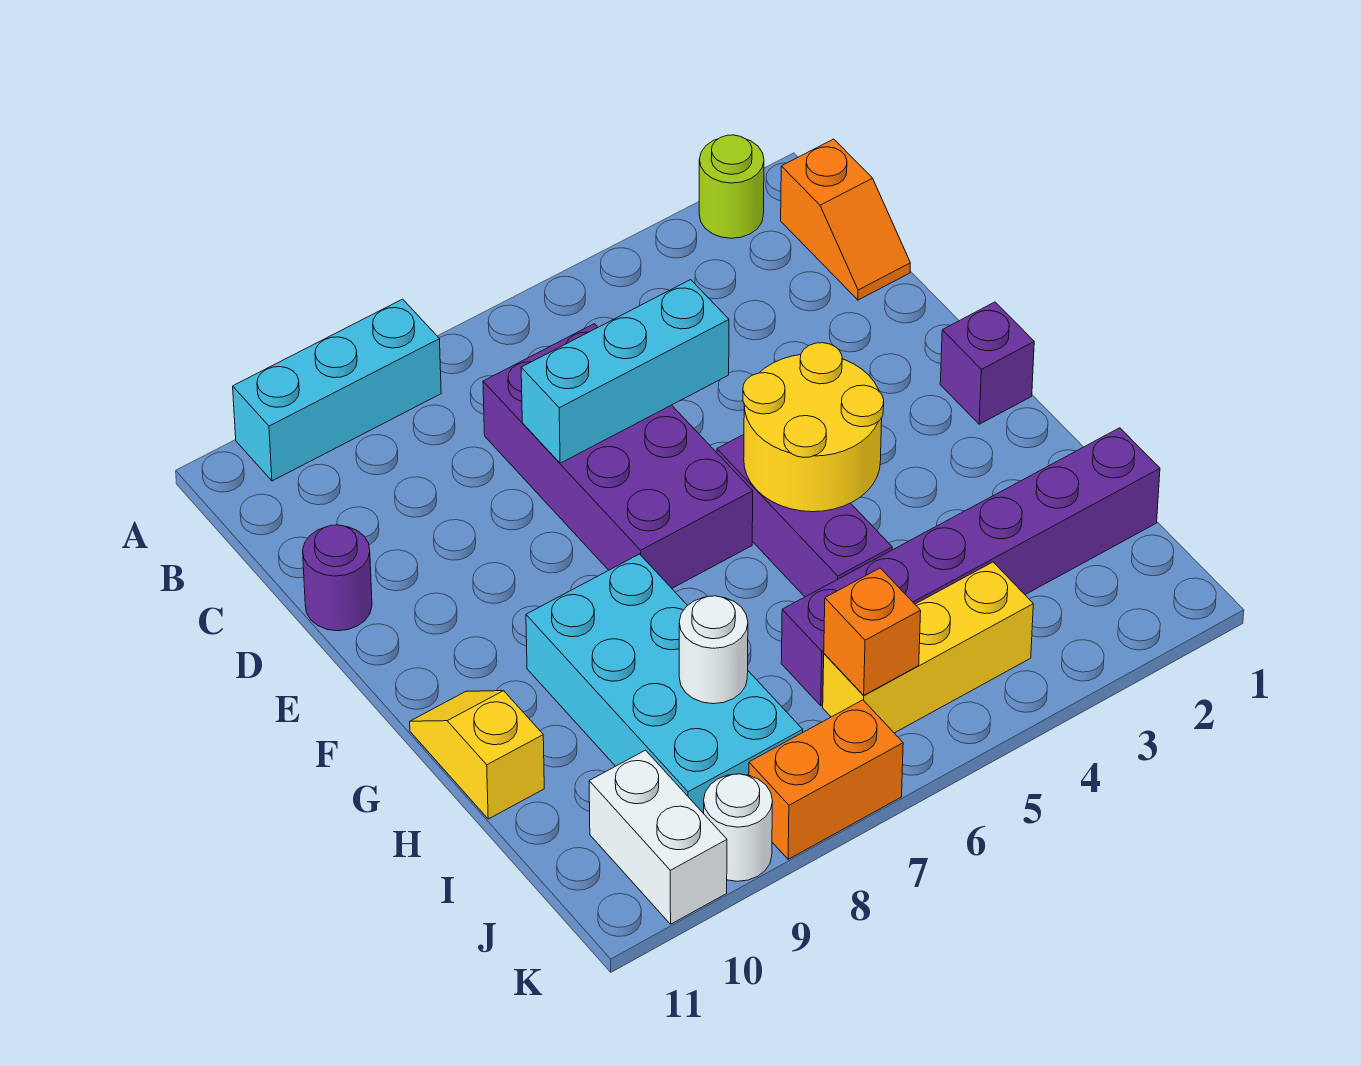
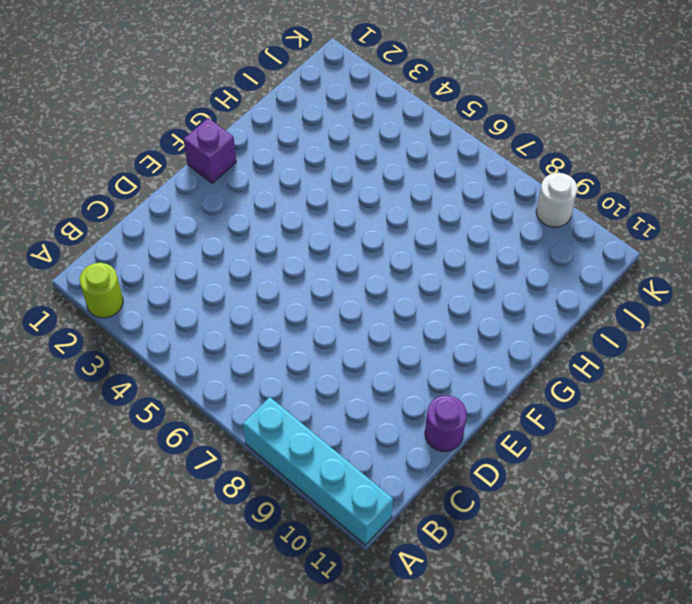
cyan brick A8:A11 level 1 -> cyan brick A8:A10 level 1
none -> orange slope B1:C1 level 1 top B
none -> purple brick C6:F7 level 1
none -> purple brick F5:H5 level 1

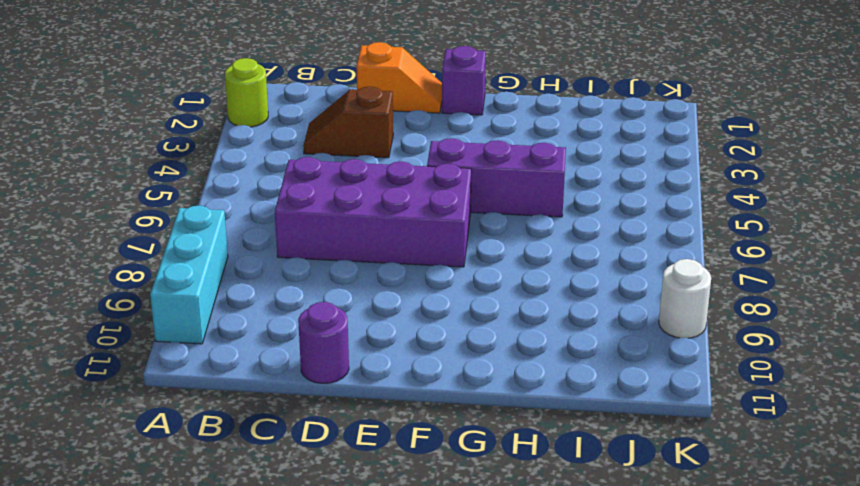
brown slope C3:D3 level 1 top D -> none
orange slope D1:E1 level 1 top D -> orange slope B1:C1 level 1 top B
none -> cyan brick G8:J9 level 1
none -> yellow slope G11:H11 level 1 top H
none -> purple brick I1:I6 level 1

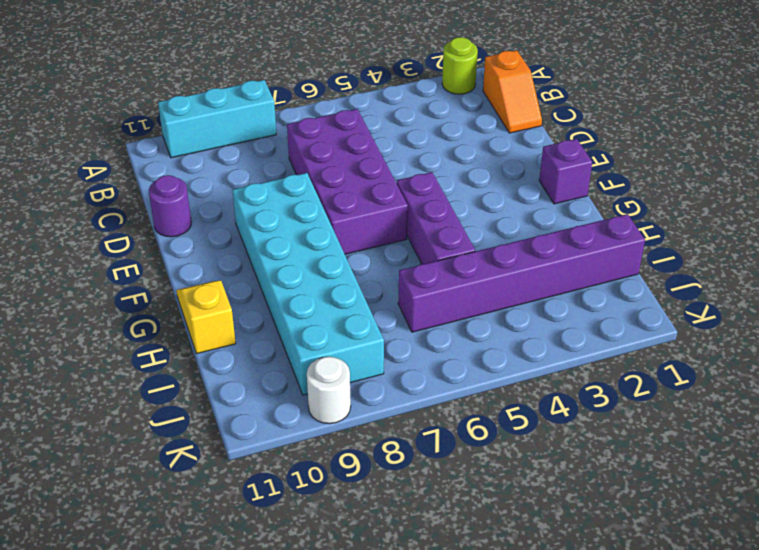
cyan brick E8:J9 level 1 -> cyan brick G8:J9 level 1
none -> yellow brick J4:J6 level 1
none -> white brick J10:K10 level 1
none -> orange brick K7:K8 level 1

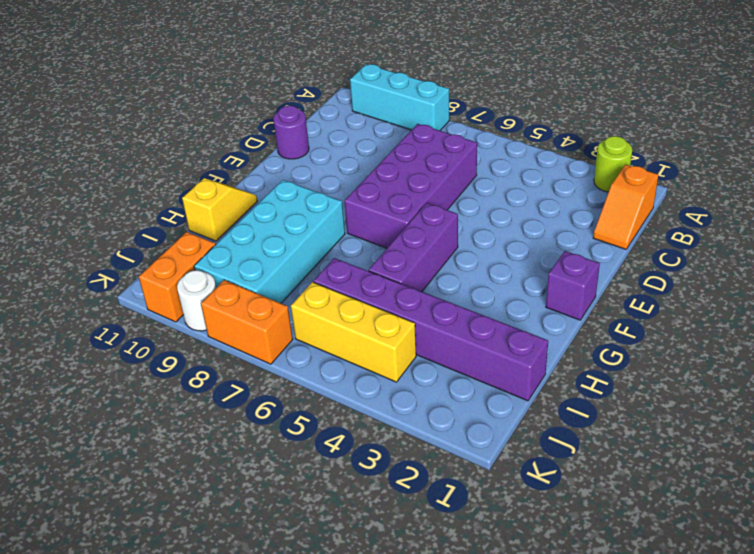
orange brick J10:K10 level 1 -> white brick J10:K10 level 1
none -> cyan brick D5:D7 level 2
none -> yellow round brick F4:G5 level 2
none -> white round brick I8 level 2

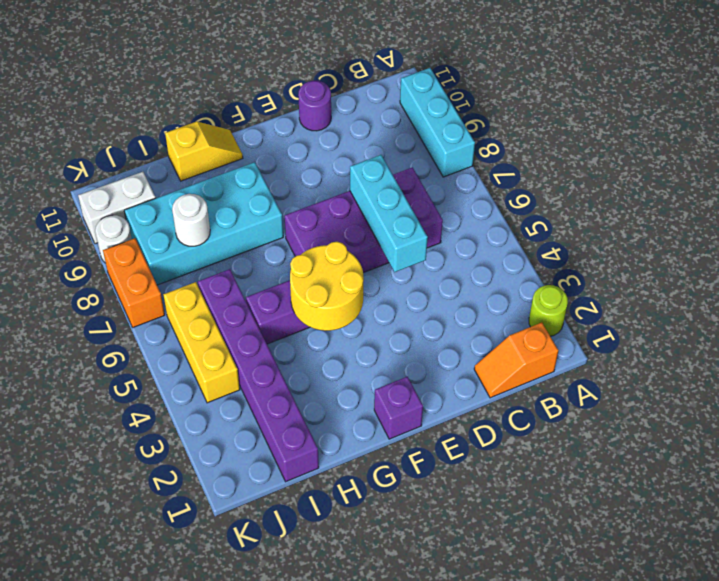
none -> orange brick J6 level 2

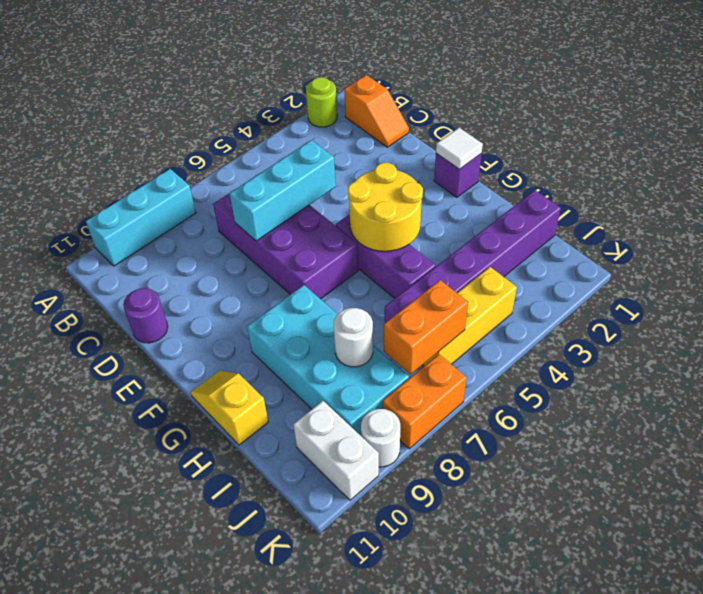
white tile F1 level 2 -> none
orange brick J6:J7 level 2 -> orange brick J6 level 2

